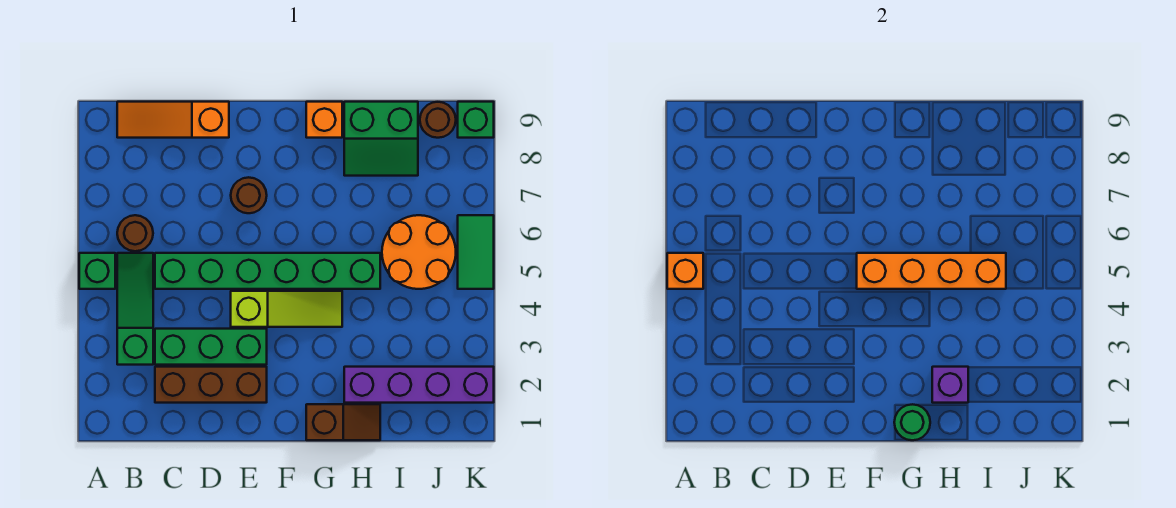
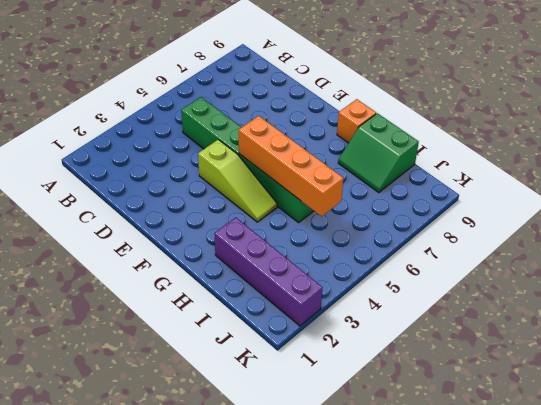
none -> green brick A5 level 1
none -> green slope B3:B5 level 1 top 3
none -> brown round brick B6 level 1

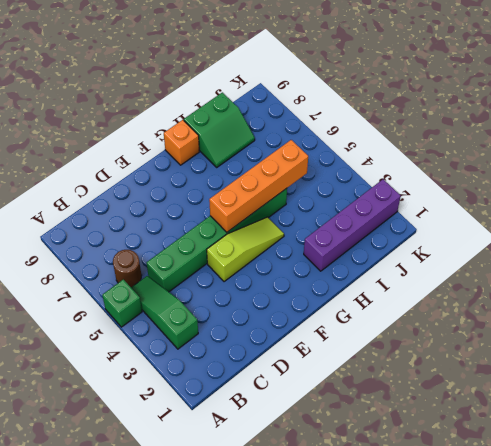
none -> orange slope B9:D9 level 1 top D
none -> brown brick C2:E2 level 1
none -> green brick C3:E3 level 1

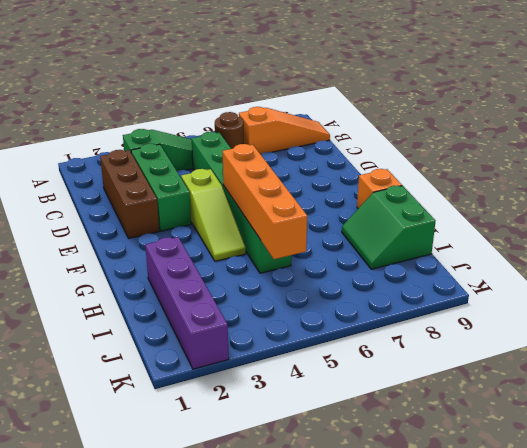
orange slope B7:B9 level 1 top 7 -> orange slope B9:D9 level 1 top D
none -> green brick A5 level 1
none -> brown round brick E7 level 1
none -> brown slope G1:H1 level 1 top G

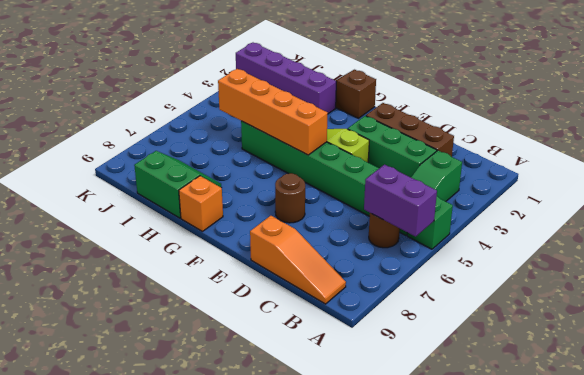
purple brick A6:B6 level 2 -> none
none -> orange round brick I5:J6 level 1
none -> brown round brick J9 level 1
none -> green tile K5:K6 level 1

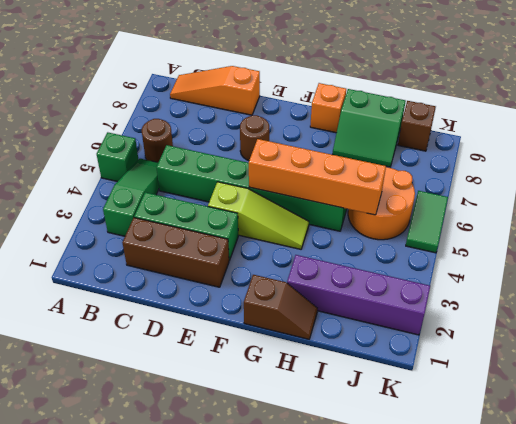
brown brick J9 level 1 -> brown round brick J9 level 1
none -> green brick K9 level 1
none -> orange brick A5 level 2
none -> green round brick G1 level 2

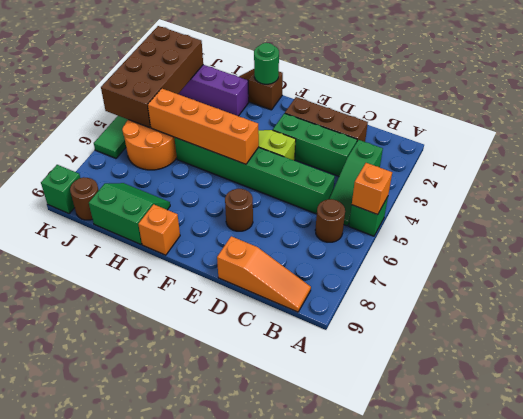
brown brick J2:K5 level 2 -> none
none -> purple brick H2 level 2

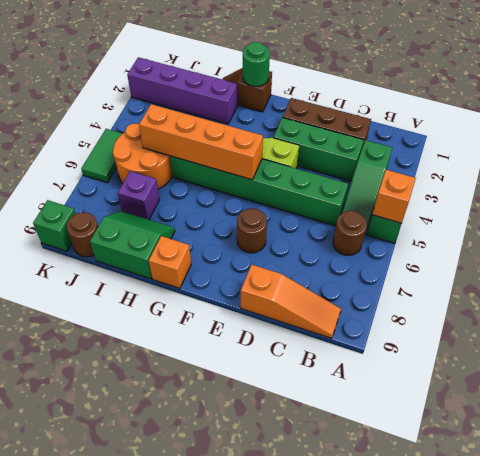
purple brick I7 level 1 -> purple brick H2 level 2

